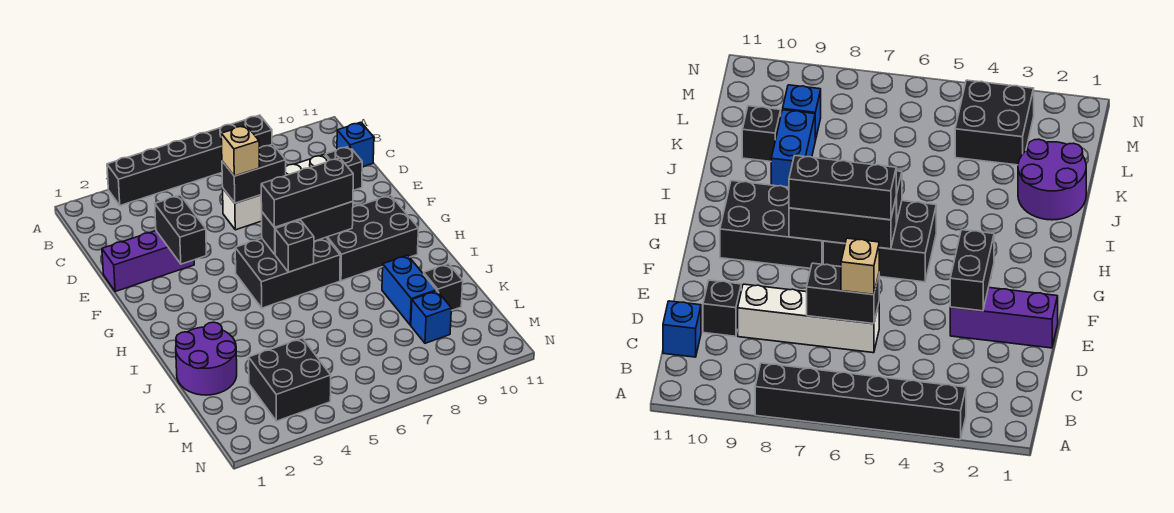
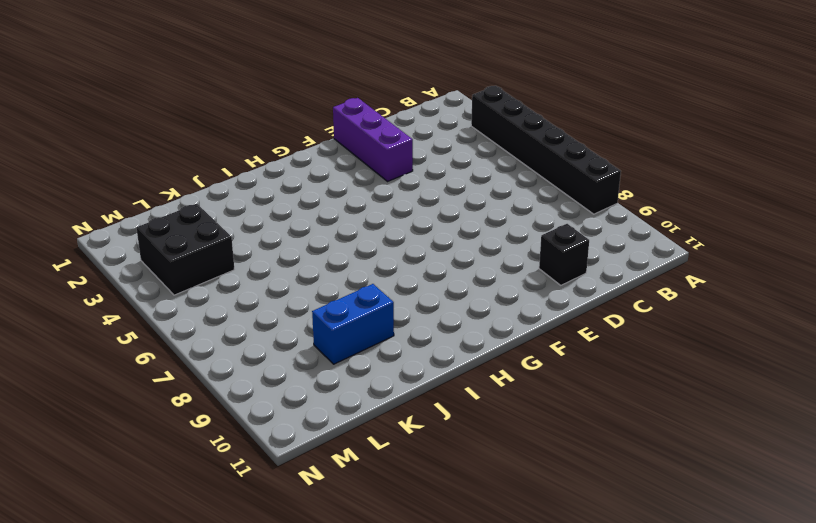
none -> blue brick C11 level 1
none -> white brick D6:D9 level 1
none -> black brick G5:H7 level 1

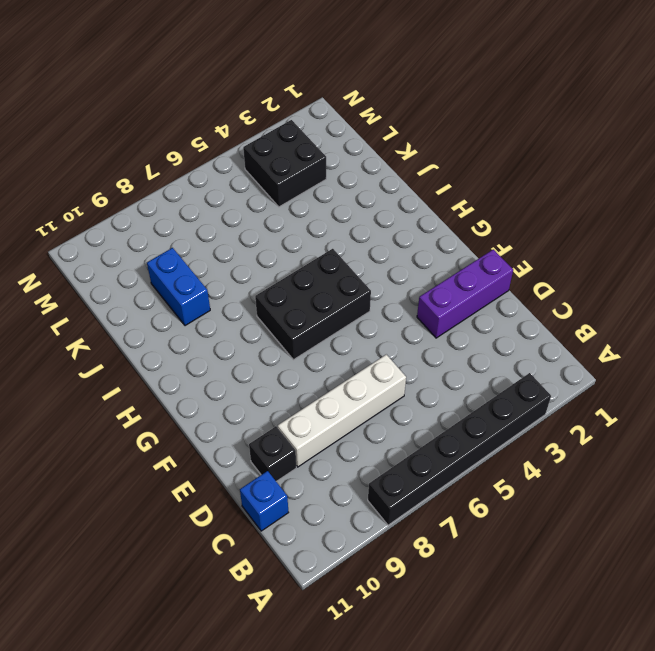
none -> black brick G8:H10 level 1
none -> purple round brick J1:K2 level 1
none -> black brick K10 level 1

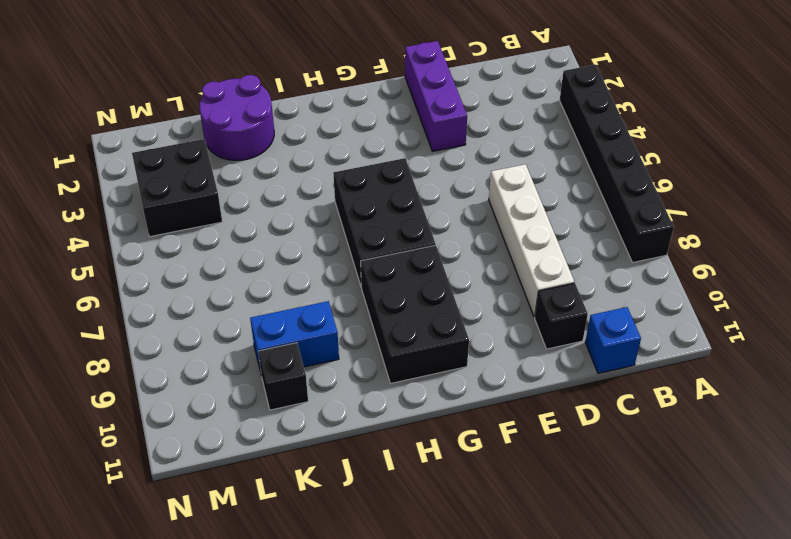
none -> blue brick L9 level 1
none -> black brick D6:D7 level 2
none -> black brick E3:F3 level 2

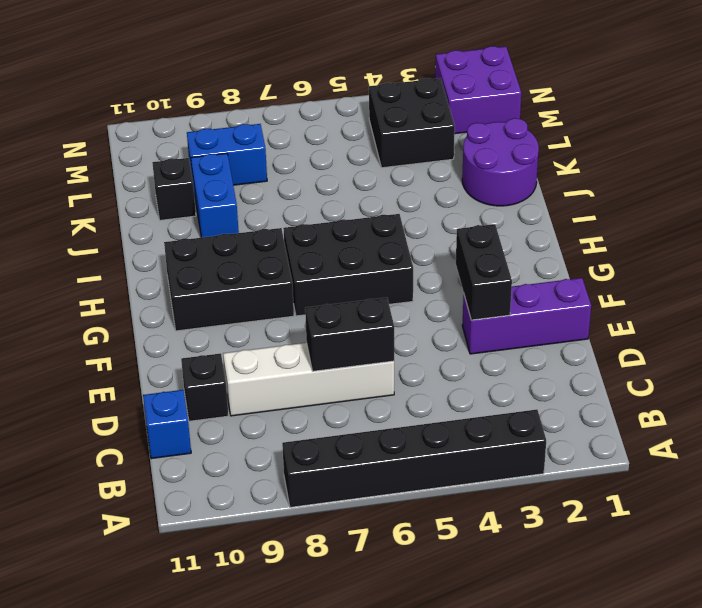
blue brick L8:L9 level 1 -> blue brick L9 level 1
purple brick M1:N2 level 1 -> none
none -> black brick G6:G8 level 2
none -> black brick H6 level 2
none -> tan brick D6 level 3

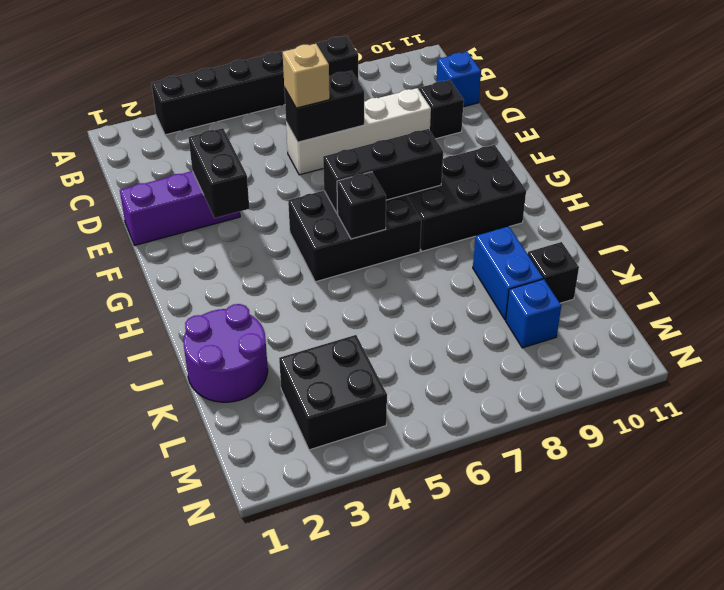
none -> black brick G6:G8 level 3

